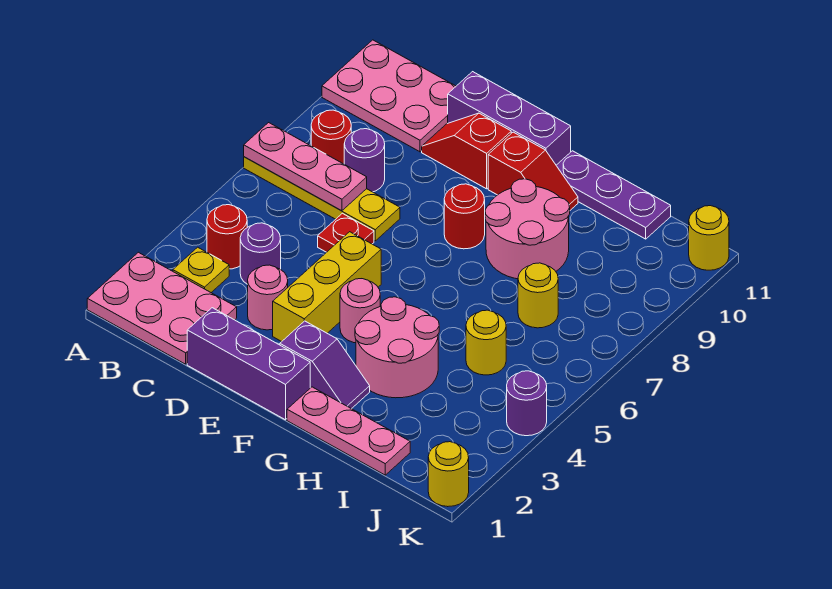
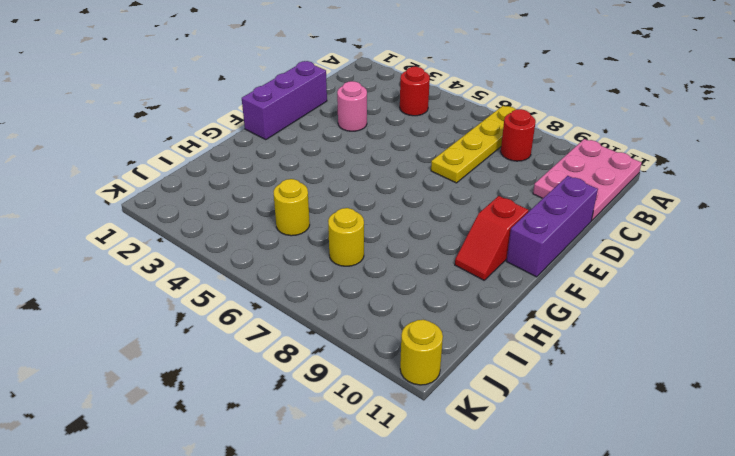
none -> pink plate A1:C2 level 1
none -> yellow plate B3 level 1
none -> purple round brick C4 level 1

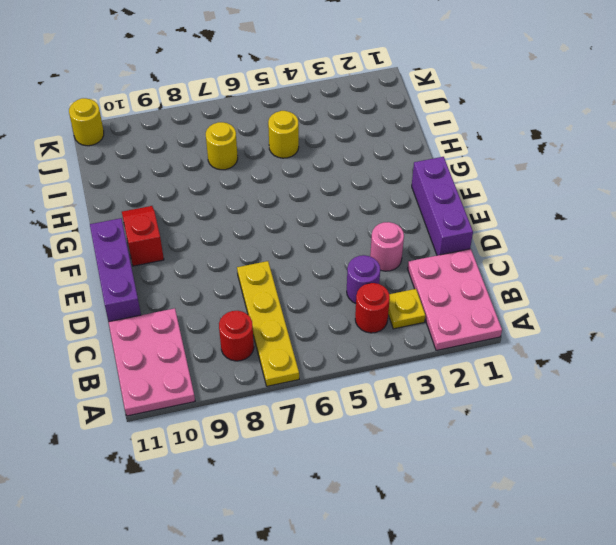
none -> purple round brick C8 level 1
none -> red plate D6 level 1
none -> red slope D10:E10 level 1 top E

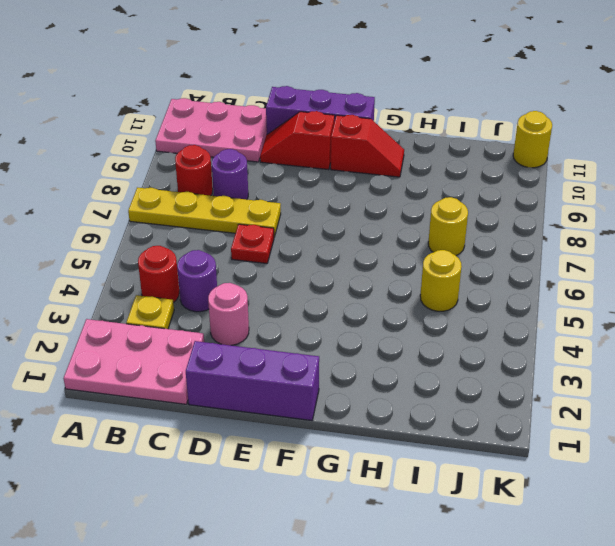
none -> yellow brick E3:E5 level 1
none -> purple slope F2:G2 level 1 top F
none -> pink round brick F4 level 1

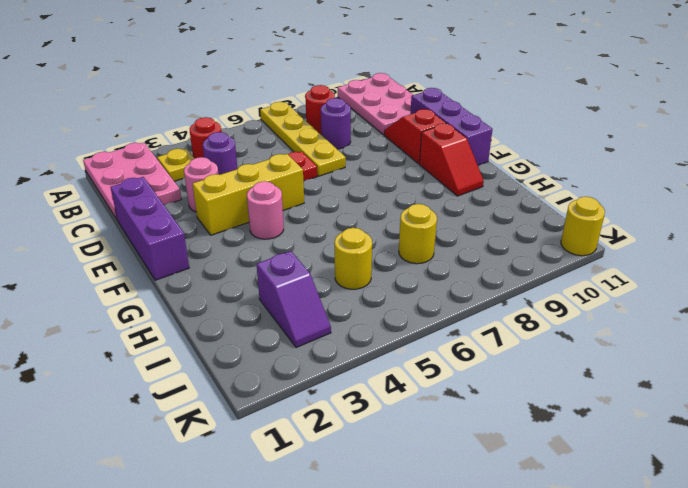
purple slope I3:J3 level 1 top I -> purple slope F2:G2 level 1 top F
none -> red round brick F8 level 1
none -> pink plate G1:I1 level 1
none -> pink round brick G3:H4 level 1

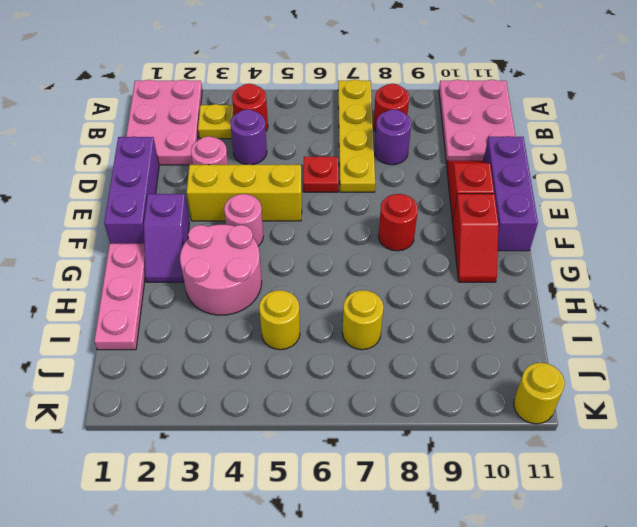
none -> pink round brick G8:H9 level 1
none -> purple plate G11:I11 level 1
none -> yellow round brick K1 level 1

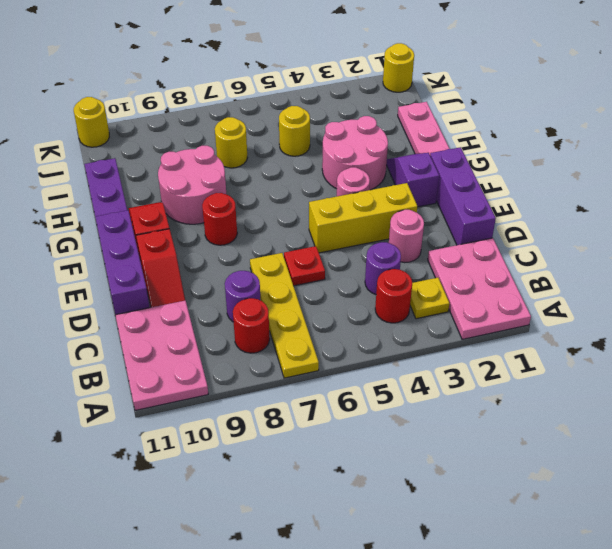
none -> purple round brick K4 level 1
none -> pink plate A7:C7 level 2

